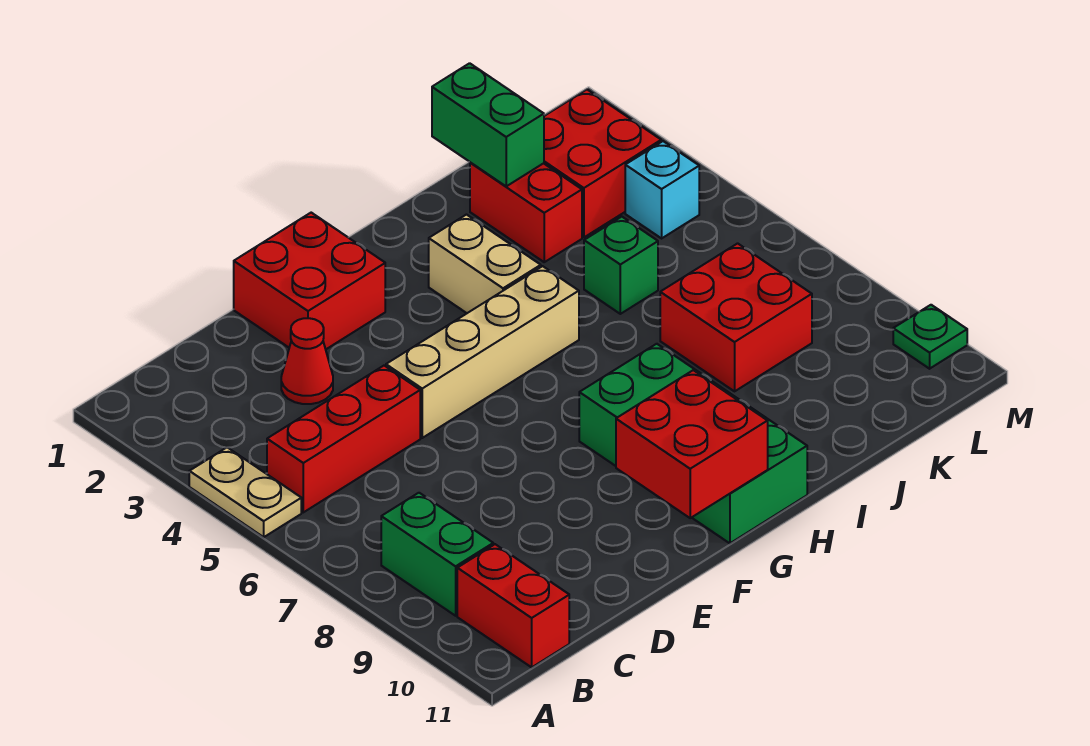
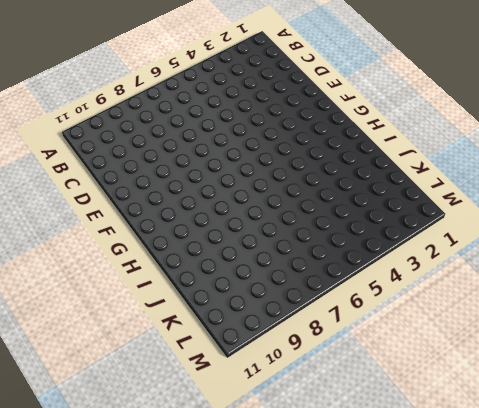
none -> tan plate A4:A5 level 1
none -> red brick B5:D5 level 1
none -> green brick B8:B9 level 1

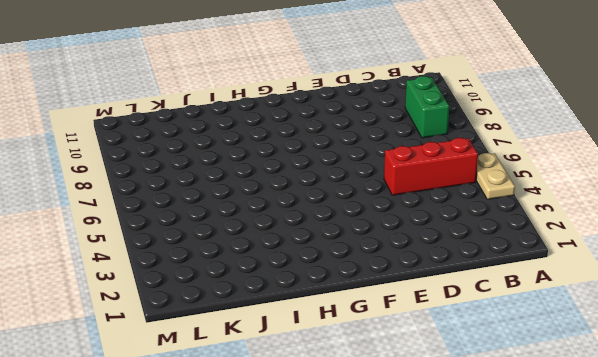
none -> red brick B10:B11 level 1
none -> red cone D3 level 1
none -> red brick E1:F2 level 1

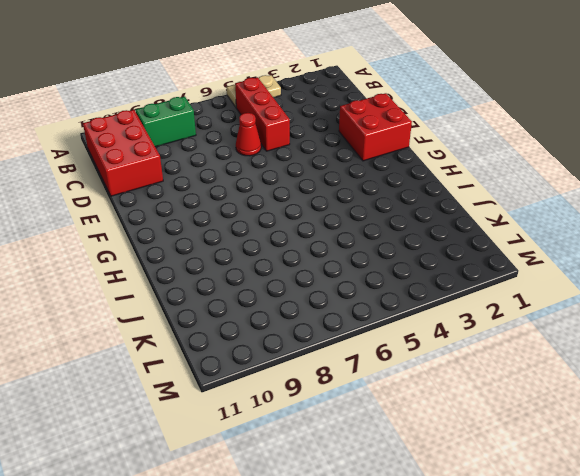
red brick B10:D11 level 1 -> red brick B10:B11 level 1
red cone D6 level 1 -> red cone D3 level 1
none -> tan brick E5:H5 level 1
none -> green brick G8:H11 level 1
none -> tan brick H3:H4 level 1

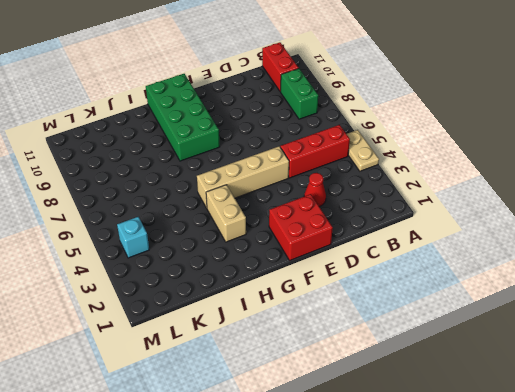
none -> red brick J2:J3 level 1
none -> green brick J5 level 1
none -> red brick J7:K8 level 1

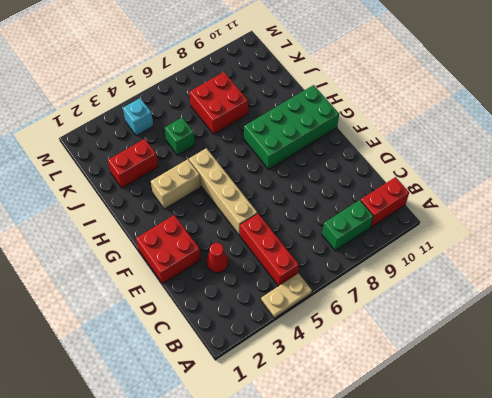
none -> red brick K2:L3 level 1
none -> green plate M10 level 1
none -> red brick F10:G11 level 2

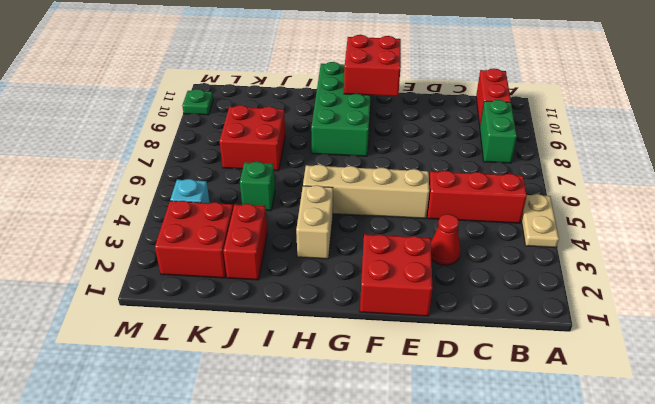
none -> green brick J1:J2 level 2

